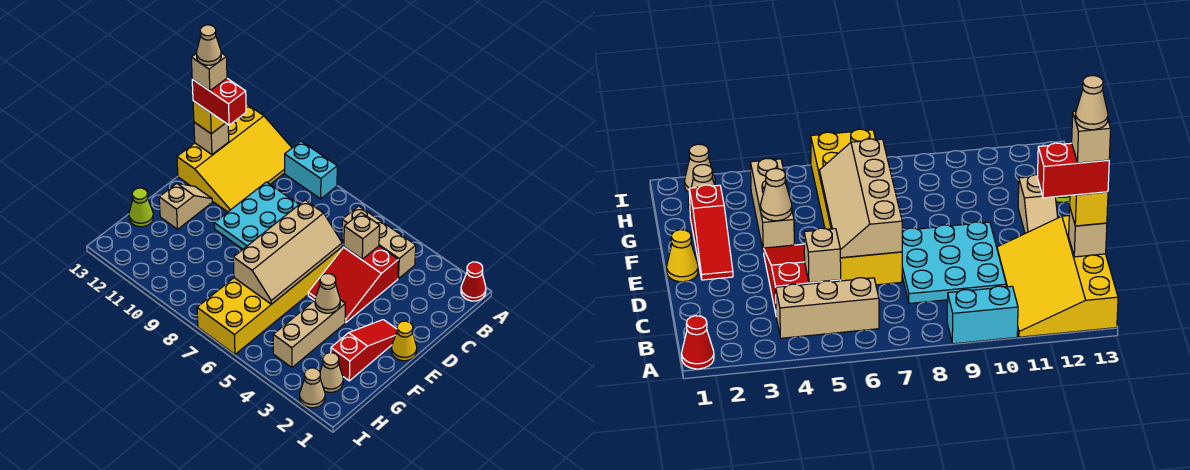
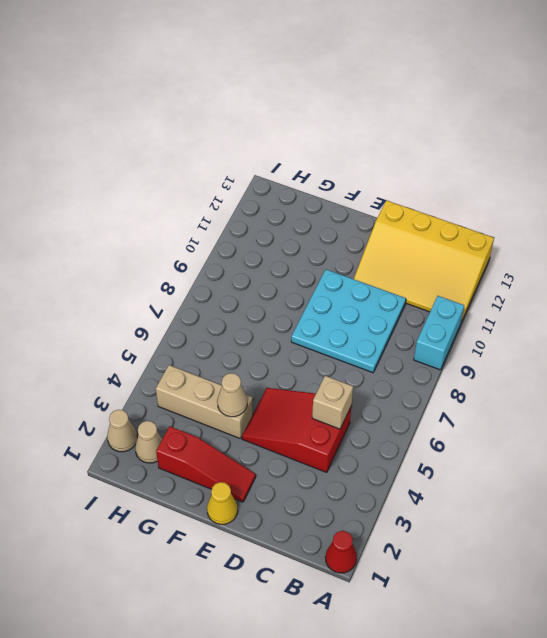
none -> tan brick B4:B6 level 1
none -> yellow brick D6:I7 level 1
none -> tan slope E12:F12 level 1 top F

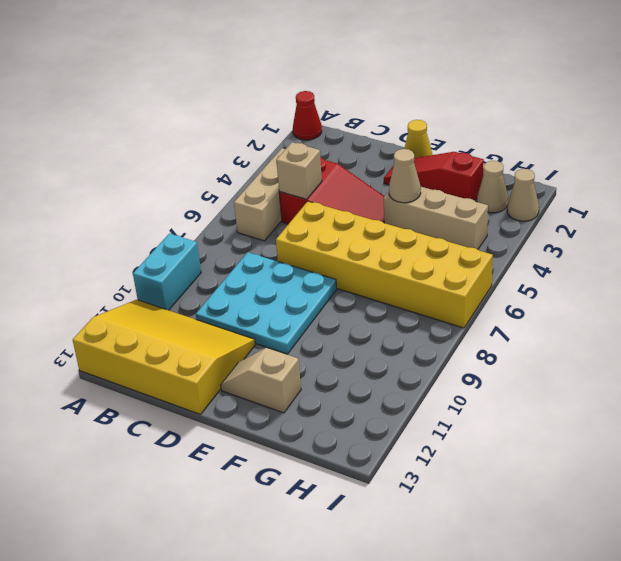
none -> lime cone G13 level 1
none -> tan brick C13 level 2
none -> tan slope D6:G7 level 2 top 7

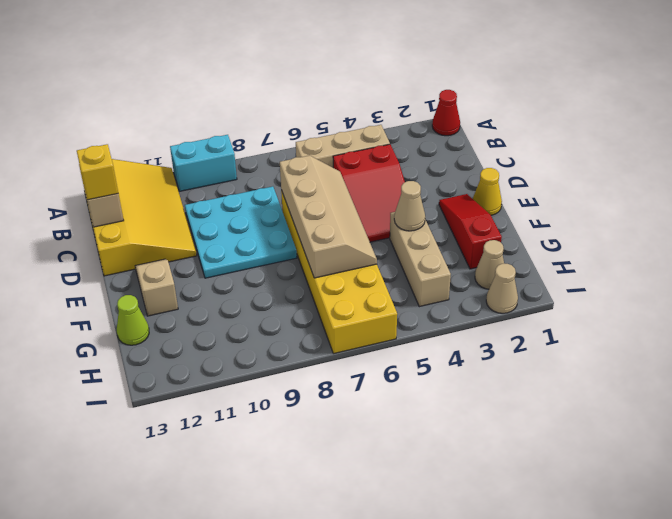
none -> tan brick C5 level 2
none -> red brick C12:C13 level 4
none -> tan brick C13 level 5

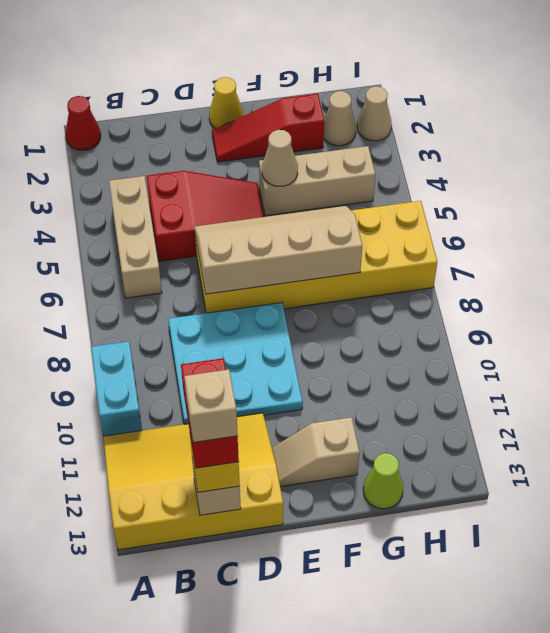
none -> tan brick C5 level 2
none -> tan cone C13 level 6

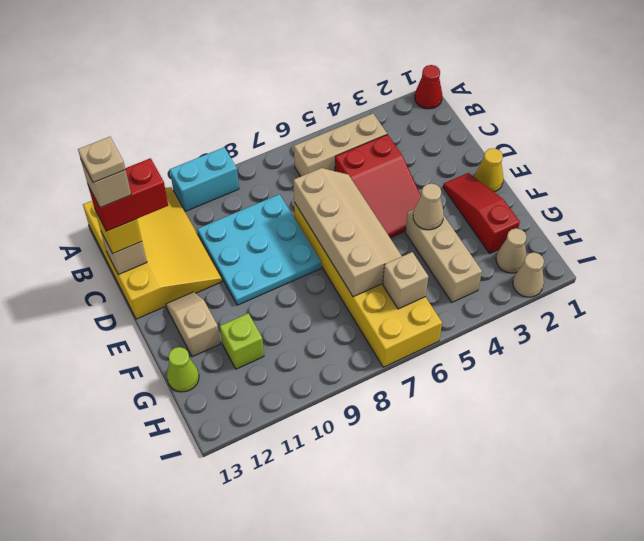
tan plate C13 level 6 -> tan cone C13 level 6
lime brick G11 level 1 -> none
tan brick H6 level 2 -> tan brick C5 level 2

